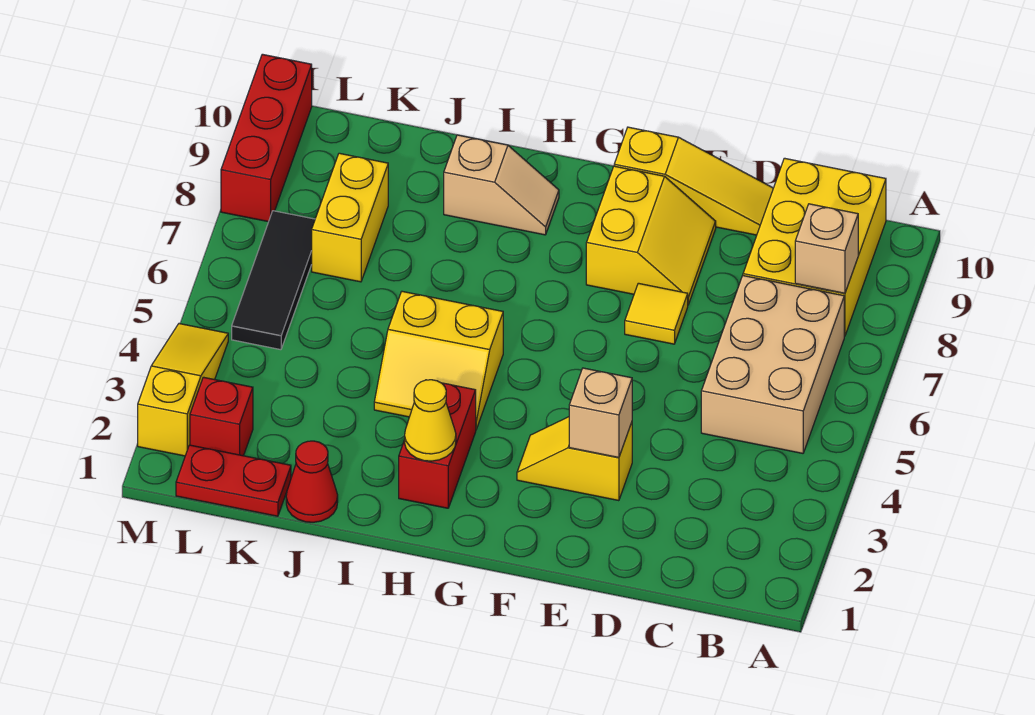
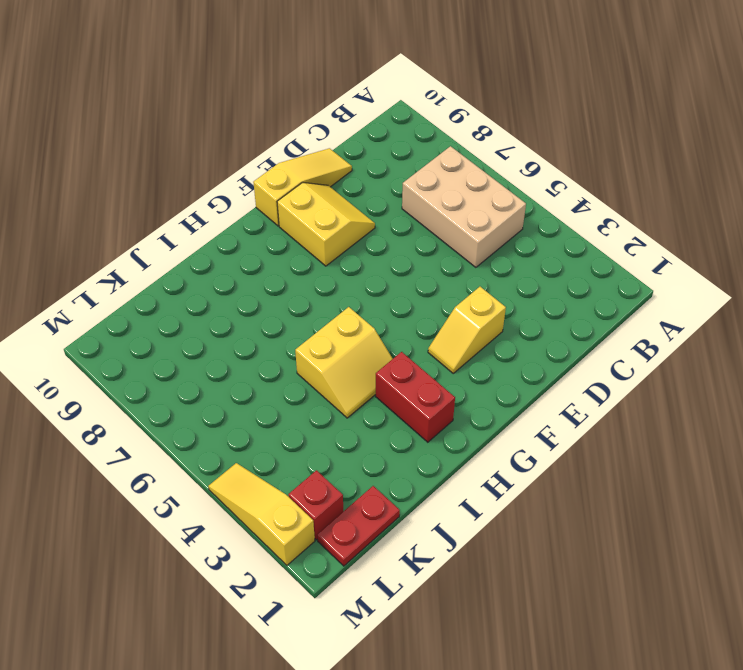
none -> yellow brick B8:C10 level 1
none -> yellow tile E7 level 1
none -> tan slope H9:I9 level 1 top I

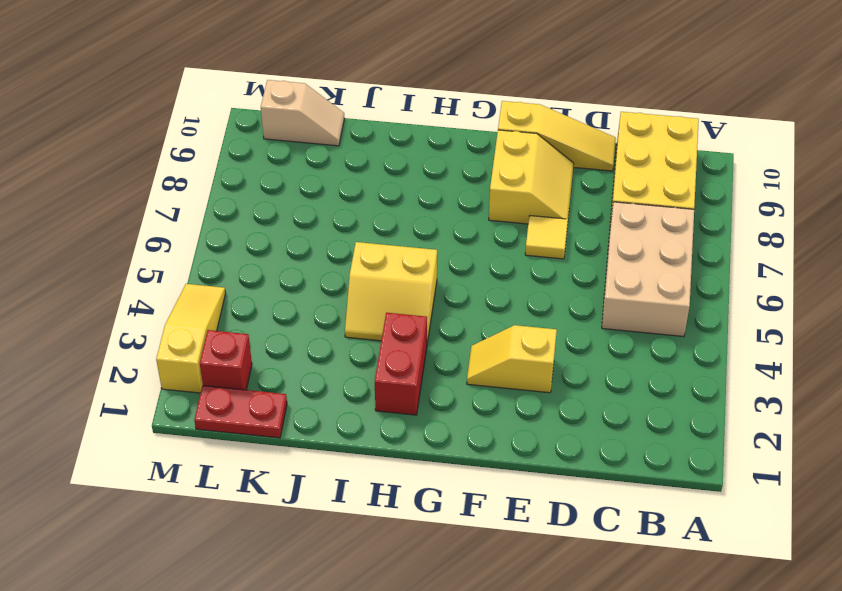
tan slope K10:L10 level 1 top L -> tan slope H9:I9 level 1 top I
none -> red cone J1 level 1
none -> yellow brick K7:K8 level 1
none -> black tile L5:L7 level 1

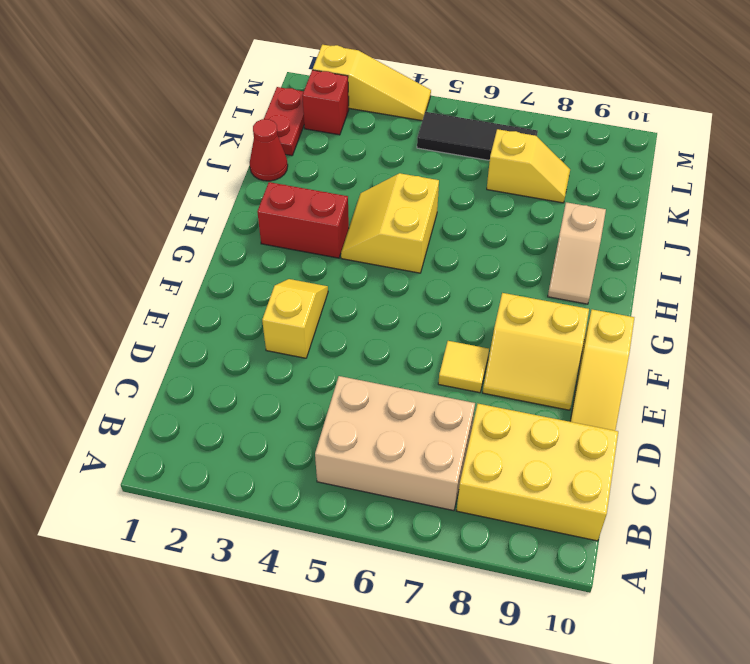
yellow slope K7:K8 level 1 top 7 -> yellow brick K7:K8 level 1
none -> red brick M8:M10 level 1
none -> tan brick B8 level 2
none -> tan brick E3 level 2

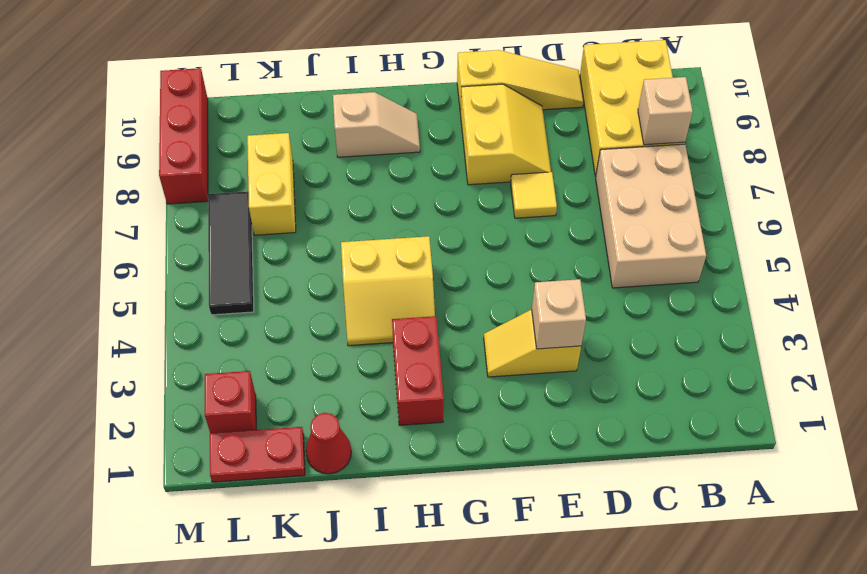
none -> yellow slope M2:M4 level 1 top 2
none -> yellow cone H2 level 2

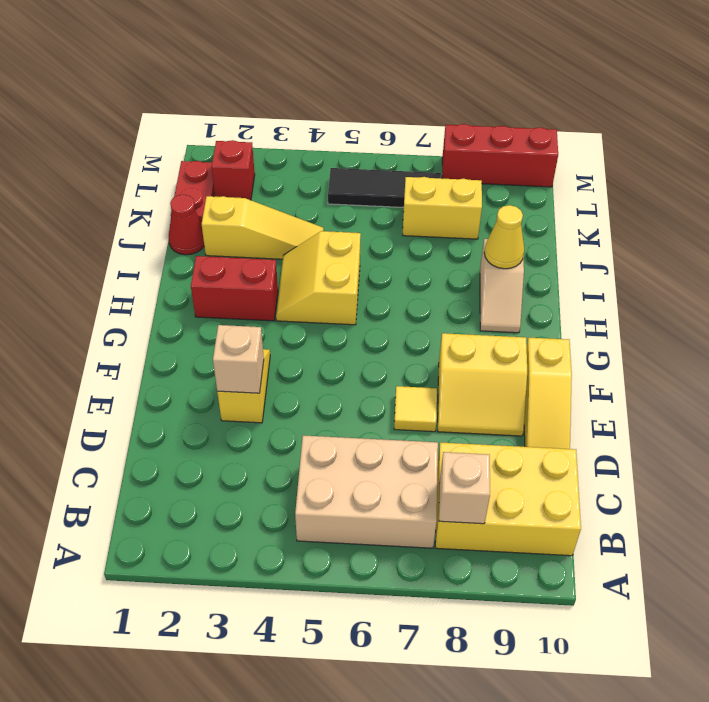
yellow cone I9 level 2 -> yellow cone H2 level 2
yellow slope J2:J4 level 1 top 2 -> yellow slope M2:M4 level 1 top 2

